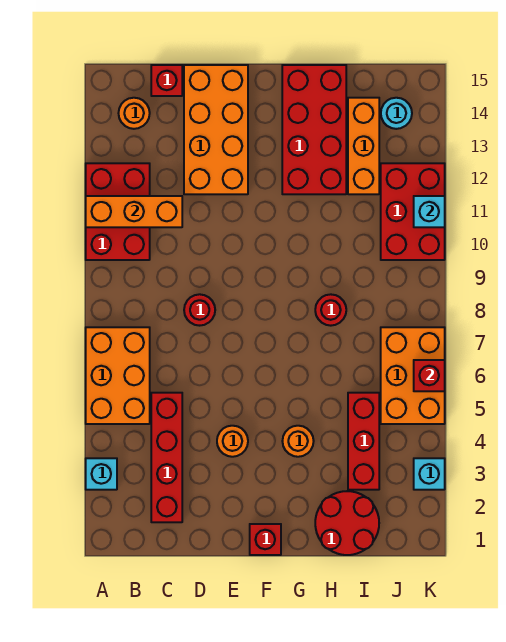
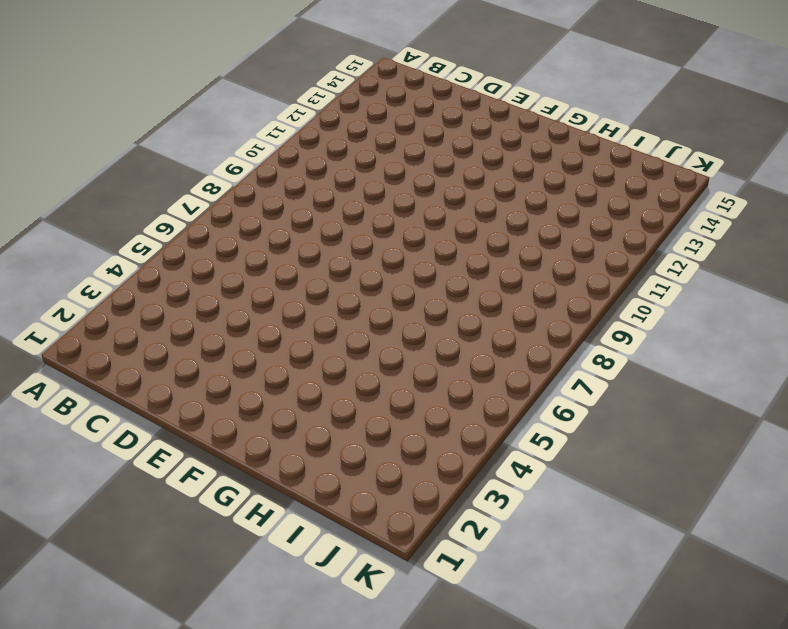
none -> cyan brick A3 level 1
none -> orange brick A5:B7 level 1
none -> red brick A10:B12 level 1

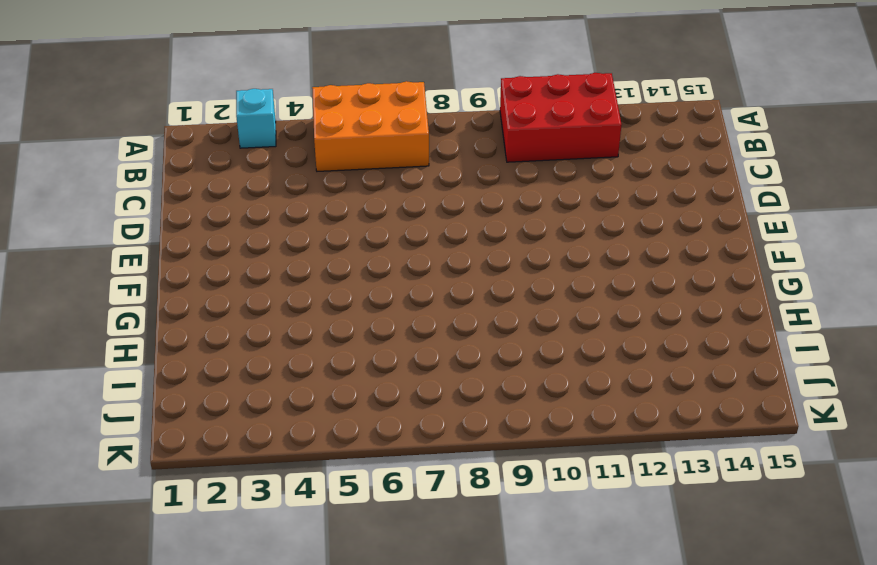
none -> orange round brick B14 level 1
none -> red brick C2:C5 level 1
none -> red brick C15 level 1

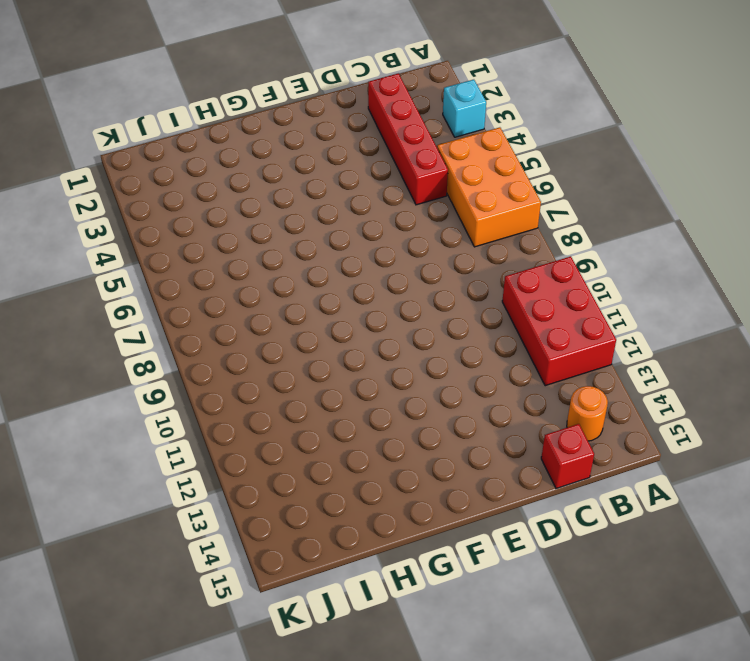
none -> red round brick D8 level 1
none -> orange brick D12:E15 level 1
none -> orange round brick E4 level 1

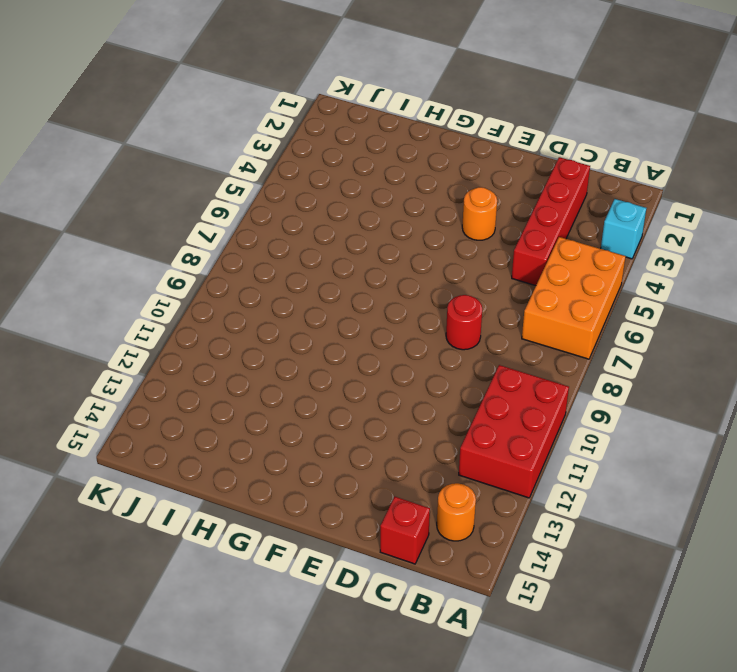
none -> orange brick D12:E15 level 1
none -> red brick F1 level 1
none -> orange round brick G4 level 1

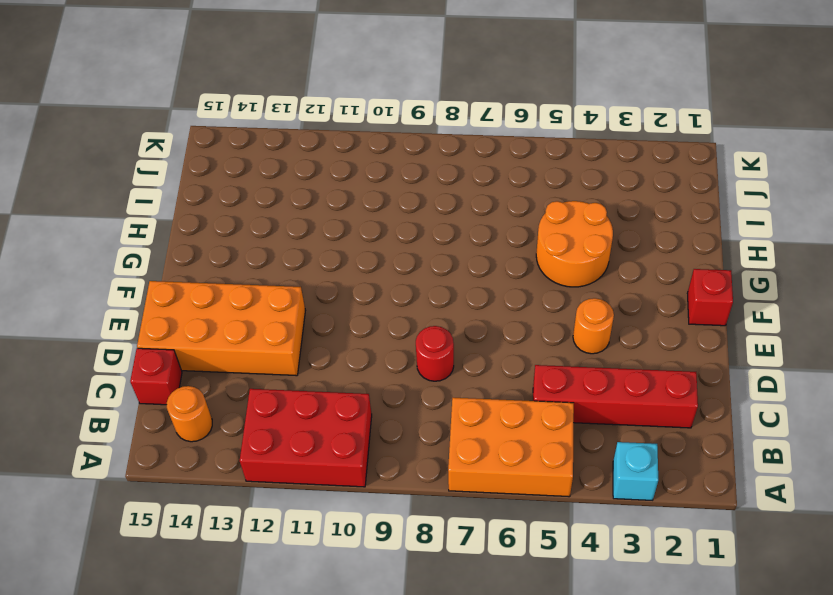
orange round brick G4:H5 level 1 -> orange round brick G4 level 1
none -> red brick G12:H15 level 1
none -> red round brick H1:I2 level 1
none -> red round brick H8 level 1

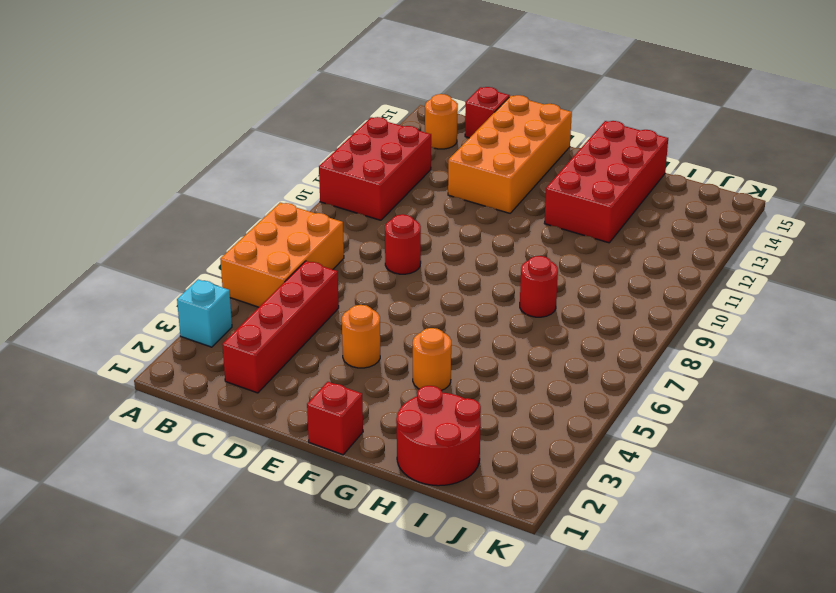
none -> red brick I3:I5 level 1
none -> orange brick I12:I14 level 1
none -> orange brick J5:K7 level 1

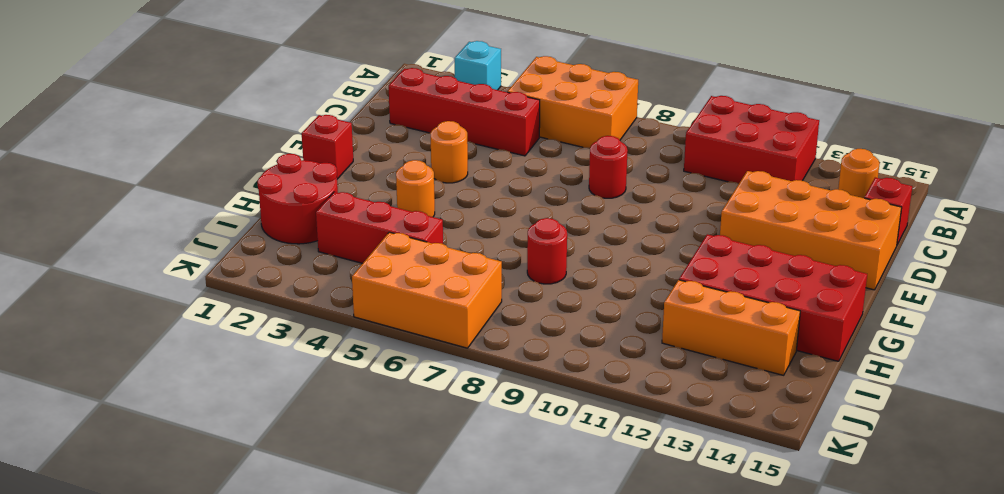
none -> red brick J10:K12 level 1
none -> cyan round brick J14 level 1
none -> cyan brick K3 level 1

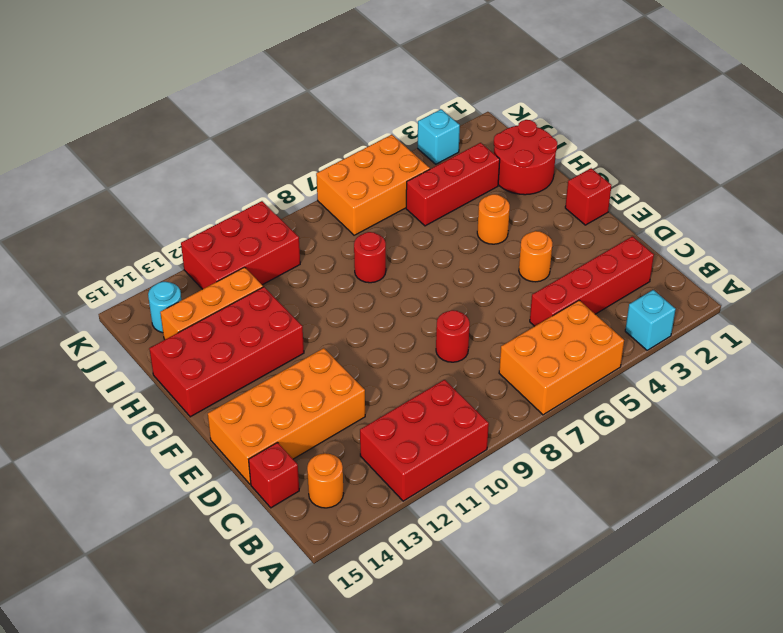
none -> orange brick A11:C11 level 2
none -> red brick K6 level 2
none -> cyan brick K11 level 2

